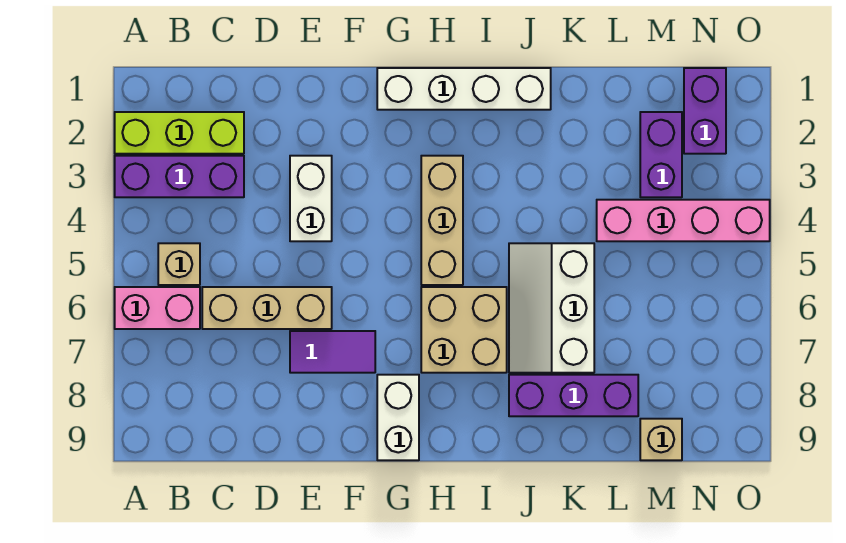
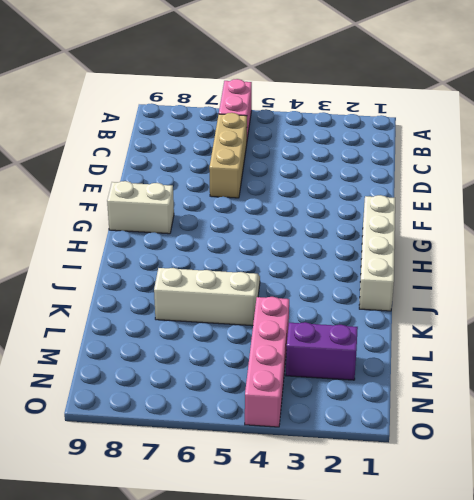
none -> lime brick A2:C2 level 1
none -> purple brick A3:C3 level 1
none -> tan brick B5 level 1

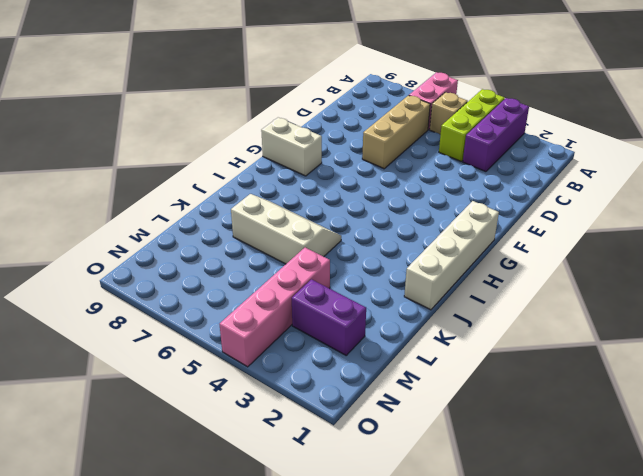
lime brick A4:C4 level 1 -> lime brick A2:C2 level 1
none -> white brick E3:E4 level 1
none -> purple tile E7:F7 level 1
none -> tan brick H3:H5 level 1

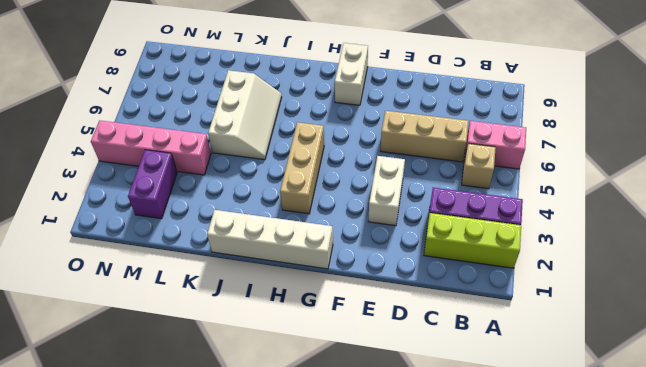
none -> purple tile E7:F7 level 1
none -> tan brick H6:I7 level 1
none -> purple brick J8:L8 level 1

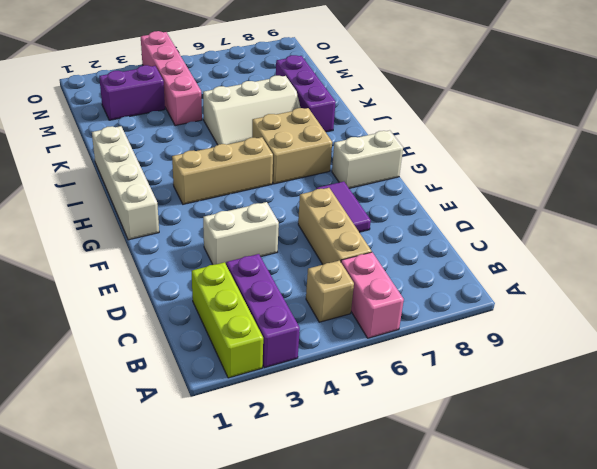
none -> tan brick M9 level 1
none -> purple brick N1:N2 level 1

